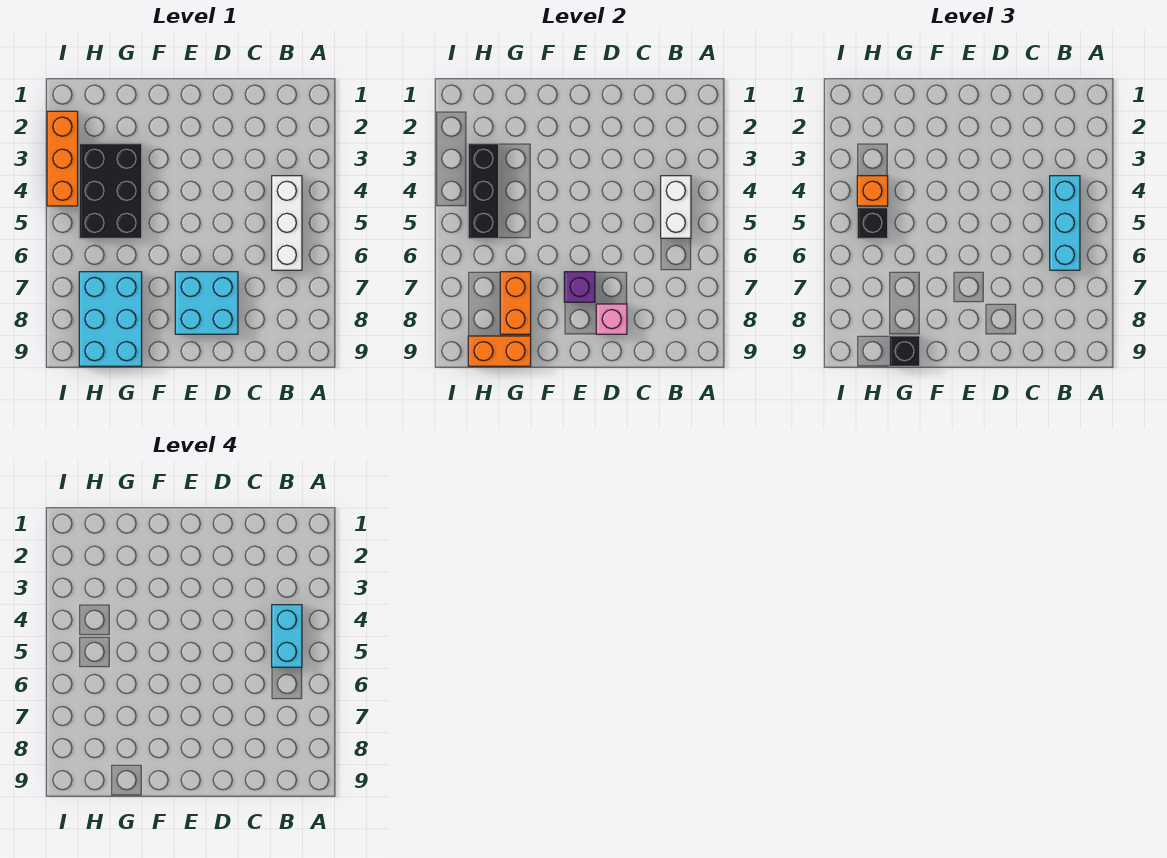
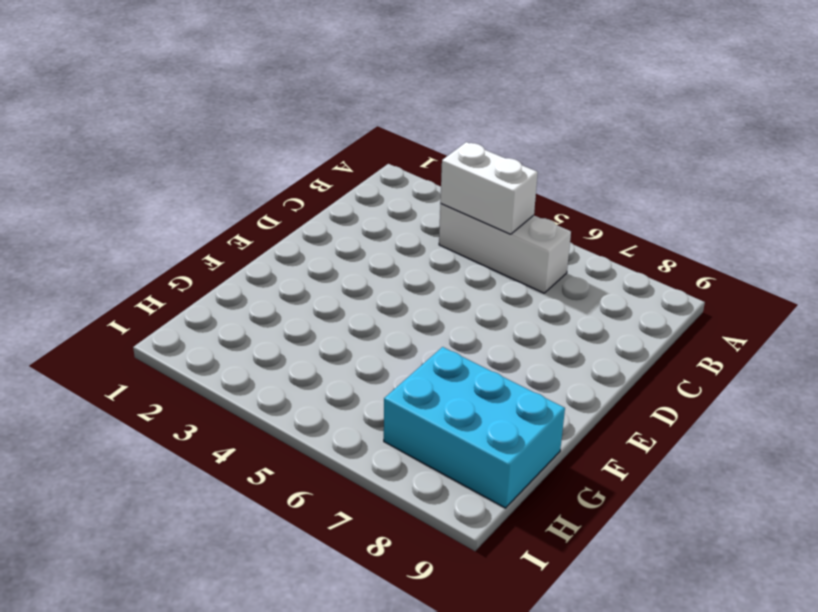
none -> cyan brick D7:E8 level 1
none -> black brick G3:H5 level 1
none -> orange brick I2:I4 level 1

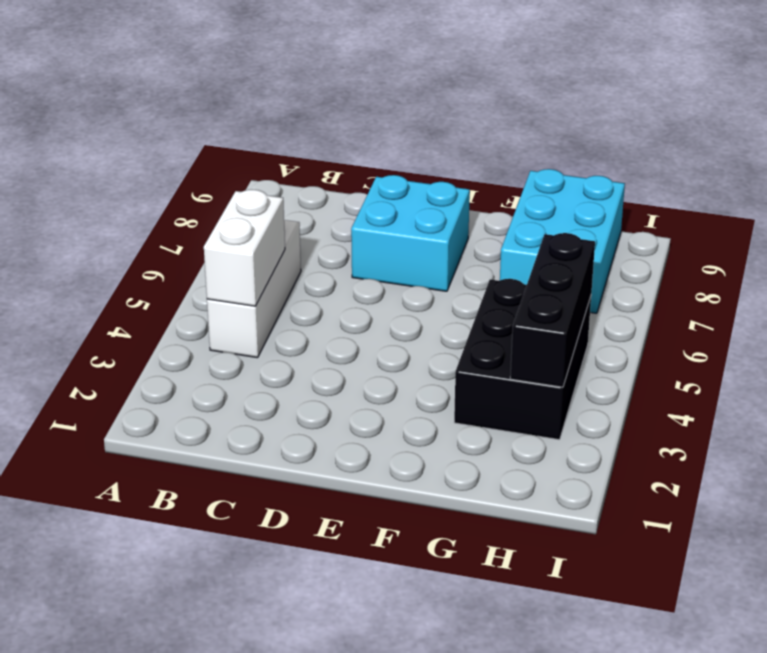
none -> orange brick I2:I4 level 1
none -> pink brick D8 level 2
none -> purple brick E7 level 2

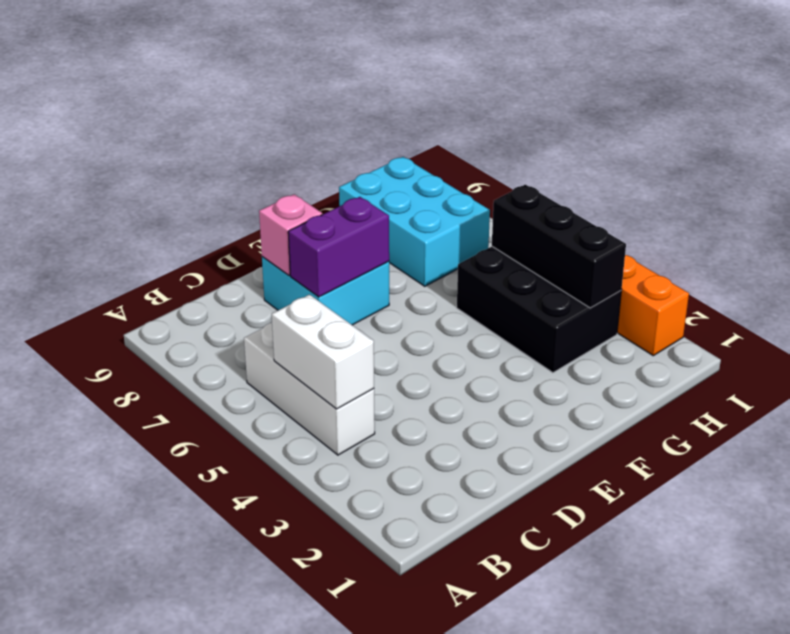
purple brick D7:E7 level 2 -> purple brick E7 level 2
none -> orange brick G7:G8 level 2
none -> orange brick G9:H9 level 2
none -> cyan brick B4:B6 level 3

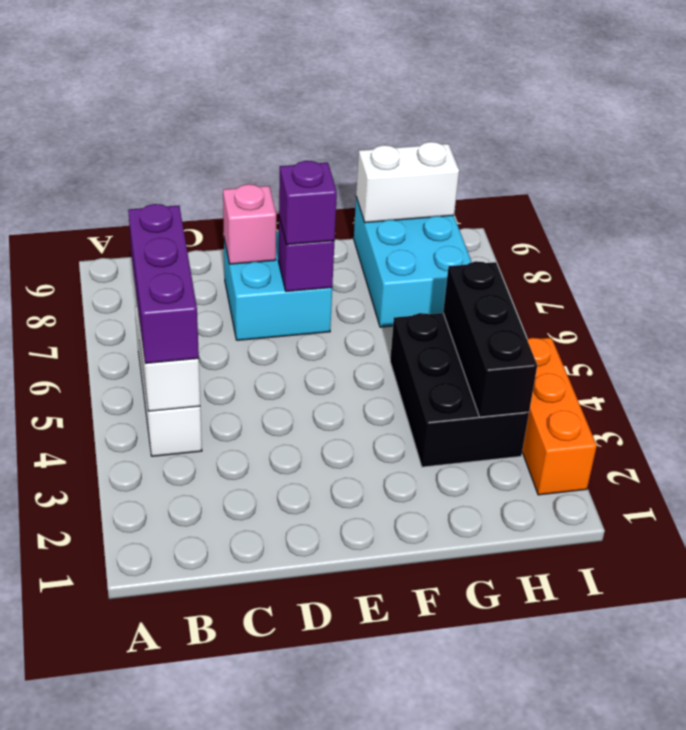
purple brick B4:B6 level 3 -> cyan brick B4:B6 level 3
purple brick E7 level 3 -> none
white brick G9:H9 level 2 -> orange brick G9:H9 level 2
none -> orange brick G7:G8 level 2
none -> black brick G9 level 3
none -> orange brick H4 level 3

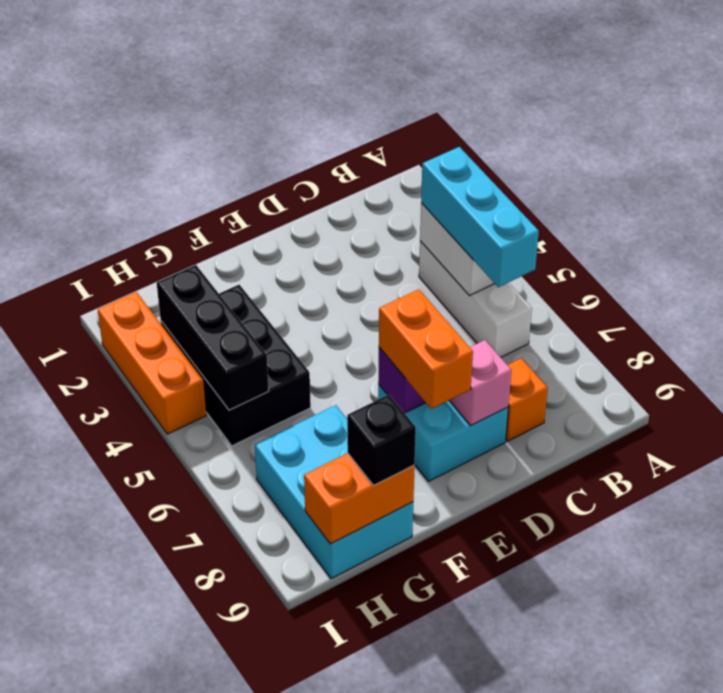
orange brick C8 level 1 -> orange brick H4 level 3
orange brick E7:E8 level 3 -> orange brick G7:G8 level 2
none -> black brick H5 level 3
none -> cyan brick B4:B5 level 4

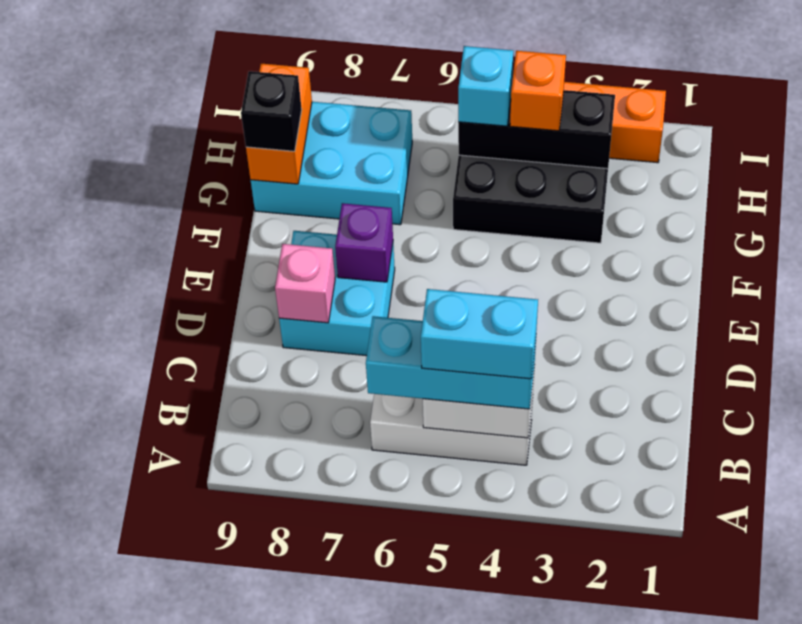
cyan brick H5 level 3 -> black brick H5 level 3
none -> orange brick G7:G8 level 2

